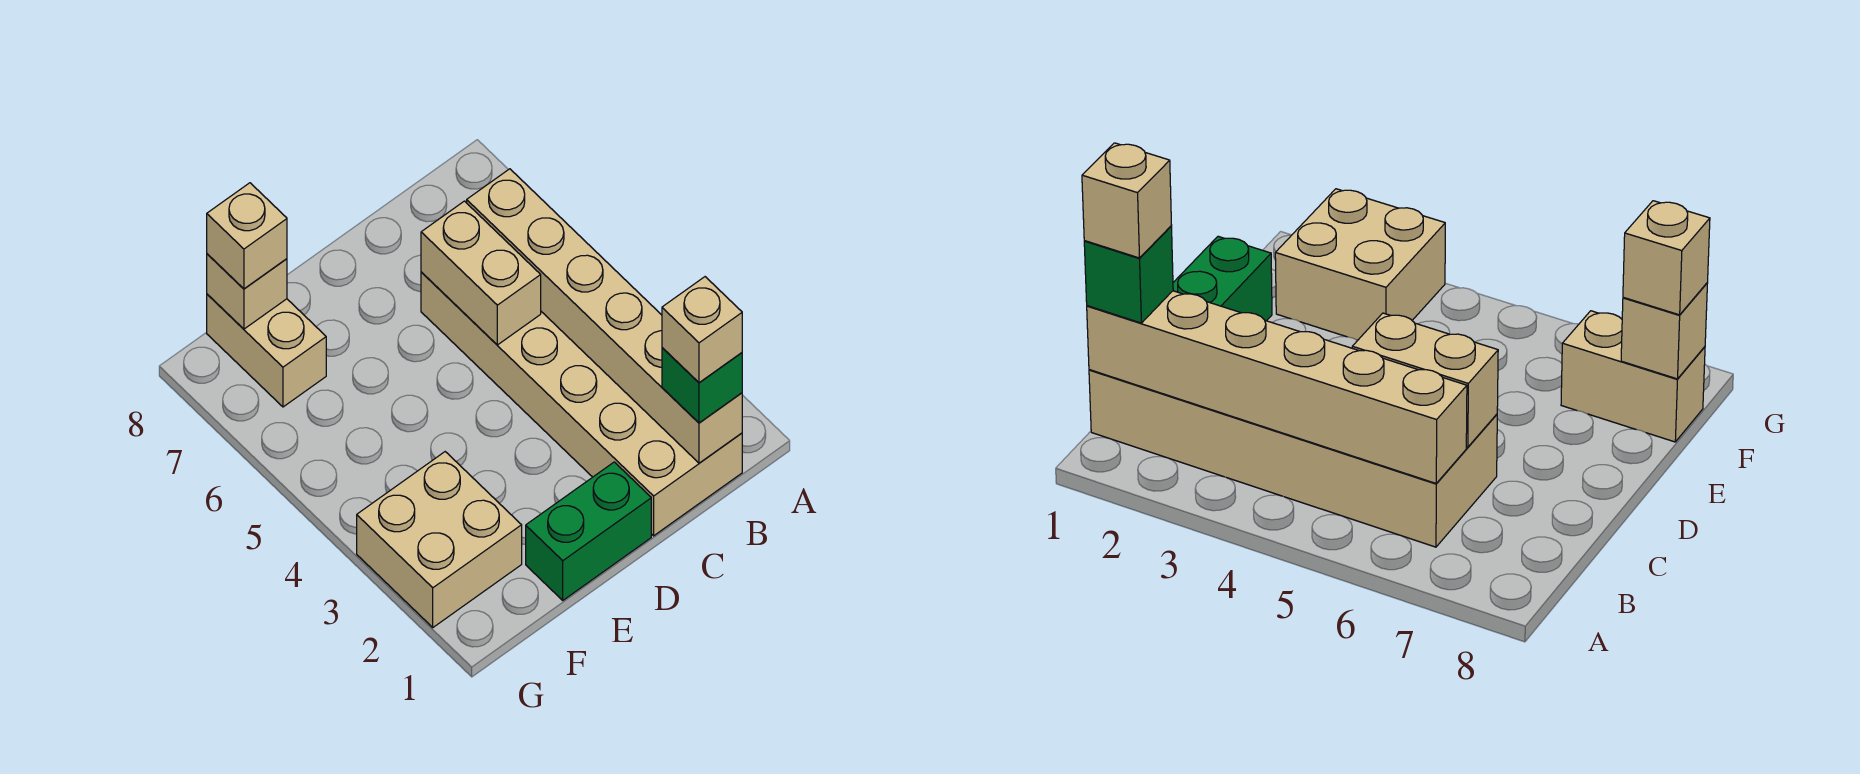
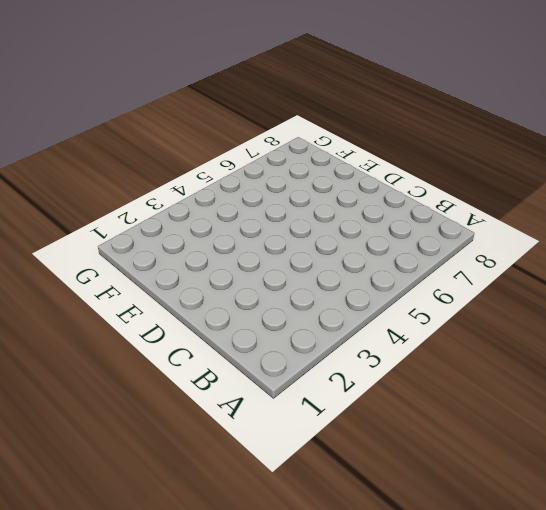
none -> tan brick B1:C6 level 1
none -> green brick D1:E1 level 1

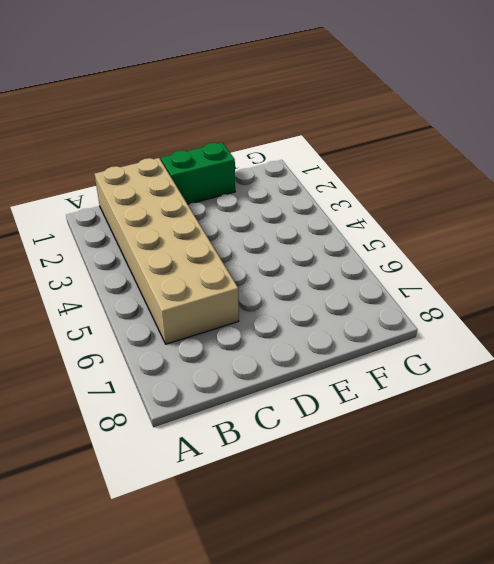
none -> tan brick F2:G3 level 1
none -> tan brick F7:F8 level 1

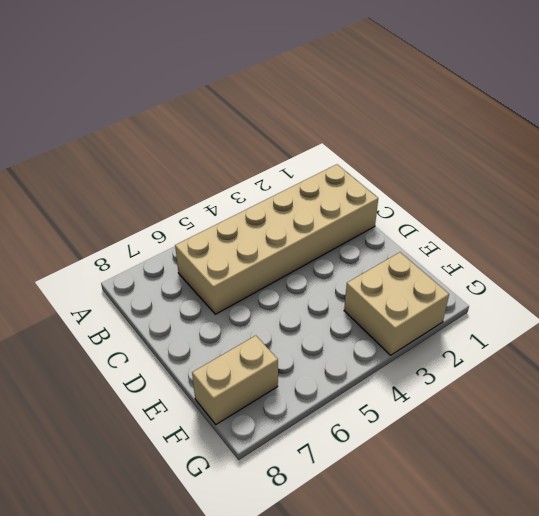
none -> green brick D1:E1 level 1
none -> tan brick B1:B6 level 2

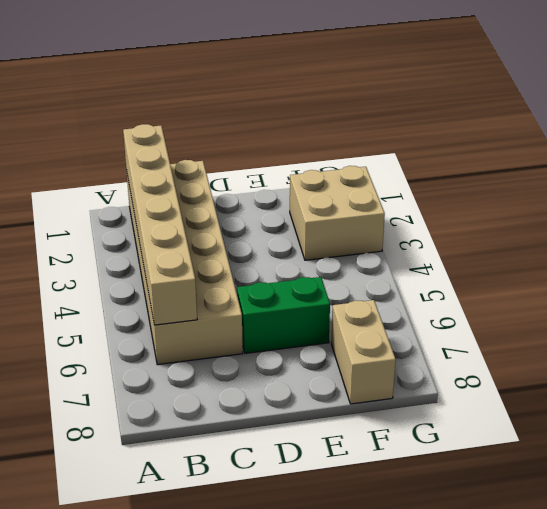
green brick D6:E6 level 1 -> green brick D1:E1 level 1
none -> tan brick C5:C6 level 2
none -> tan brick F8 level 2

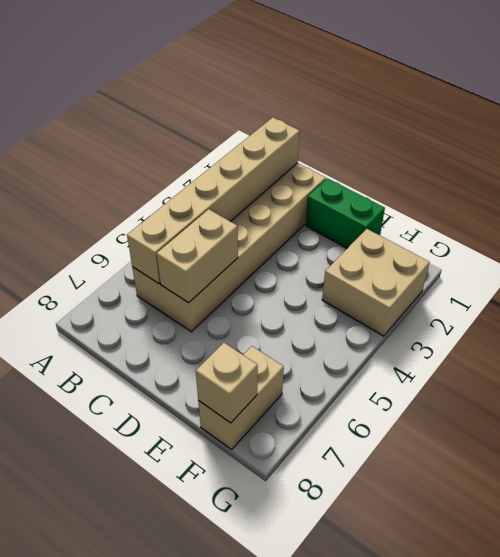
none -> green brick B1 level 3
none -> tan brick F8 level 3

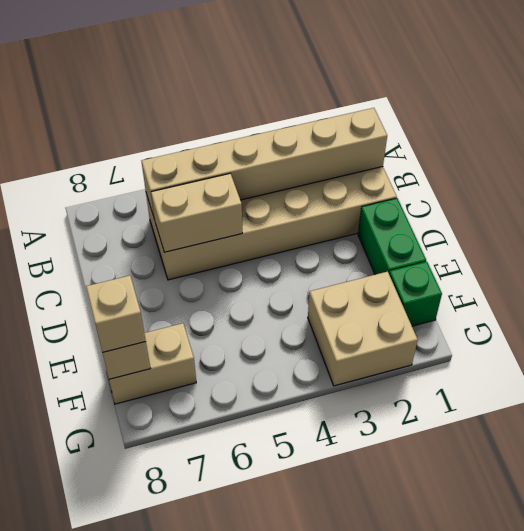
green brick F1 level 1 -> green brick B1 level 3
none -> tan brick B1 level 4

